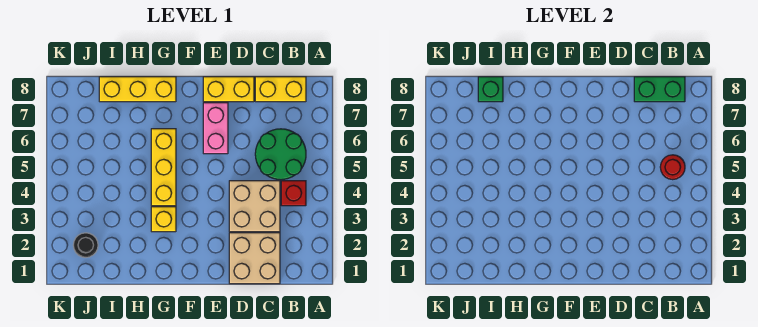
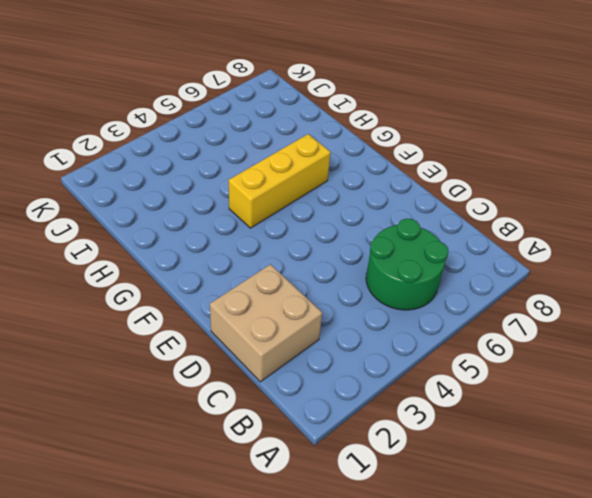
none -> red brick B4 level 1
none -> yellow brick B8:C8 level 1
none -> tan brick C3:D4 level 1

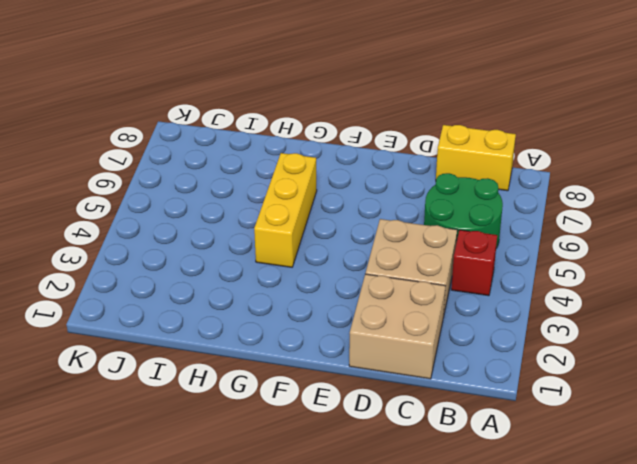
none -> yellow brick D8:E8 level 1
none -> pink brick E6:E7 level 1
none -> yellow brick G3 level 1

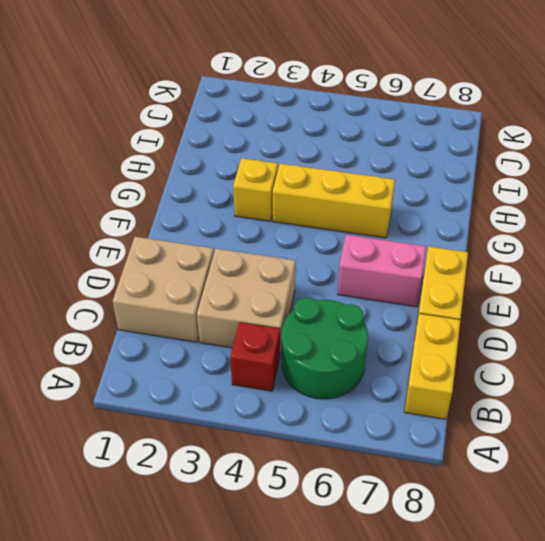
none -> yellow brick G8:I8 level 1
none -> black round brick J2 level 1
none -> red round brick B5 level 2

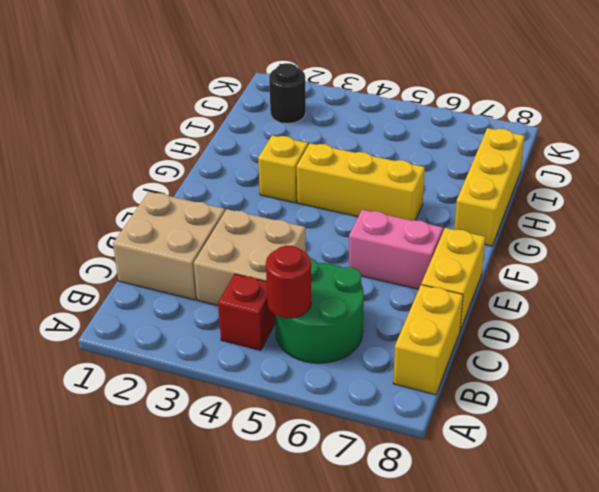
none -> green brick B8:C8 level 2
none -> green brick I8 level 2

